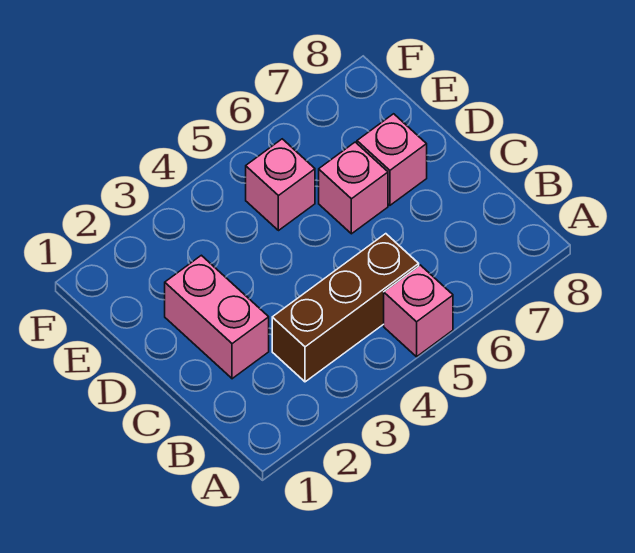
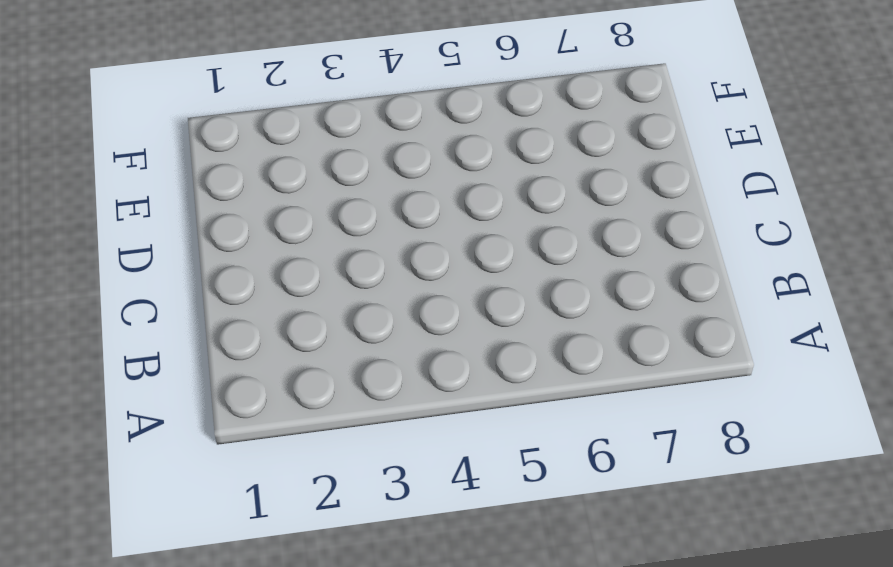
none -> pink brick A5 level 1
none -> brown brick B3:B5 level 1

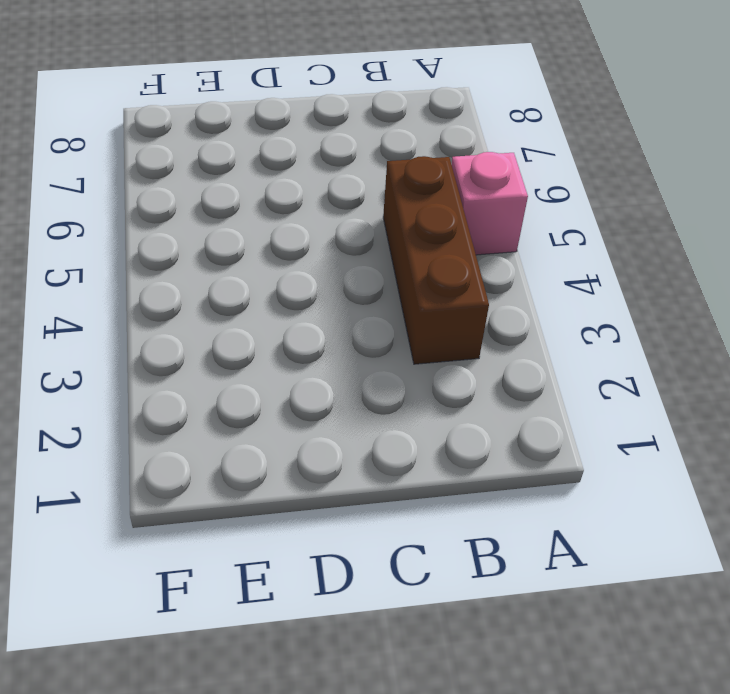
none -> pink brick C2:D2 level 1
none -> pink brick D6 level 1

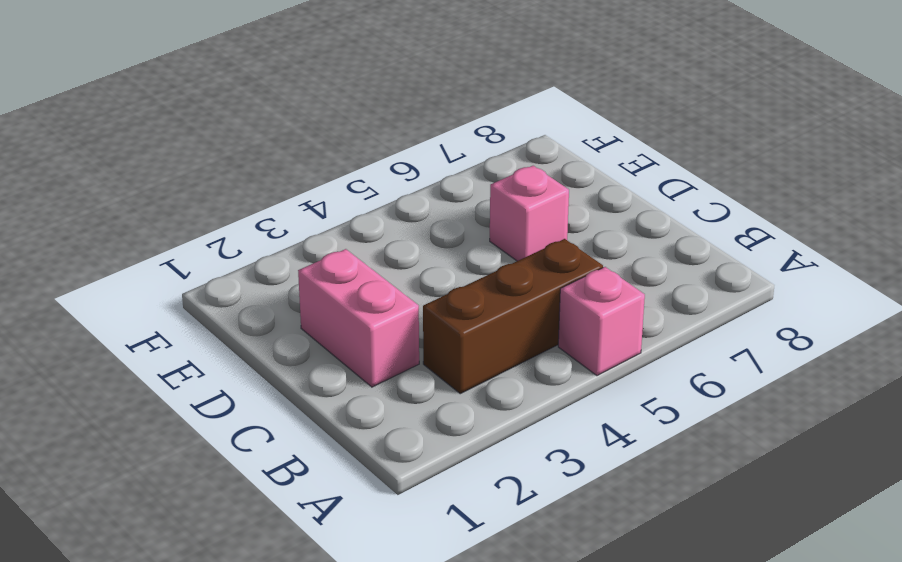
none -> pink brick D7 level 1
none -> pink brick E5 level 1

